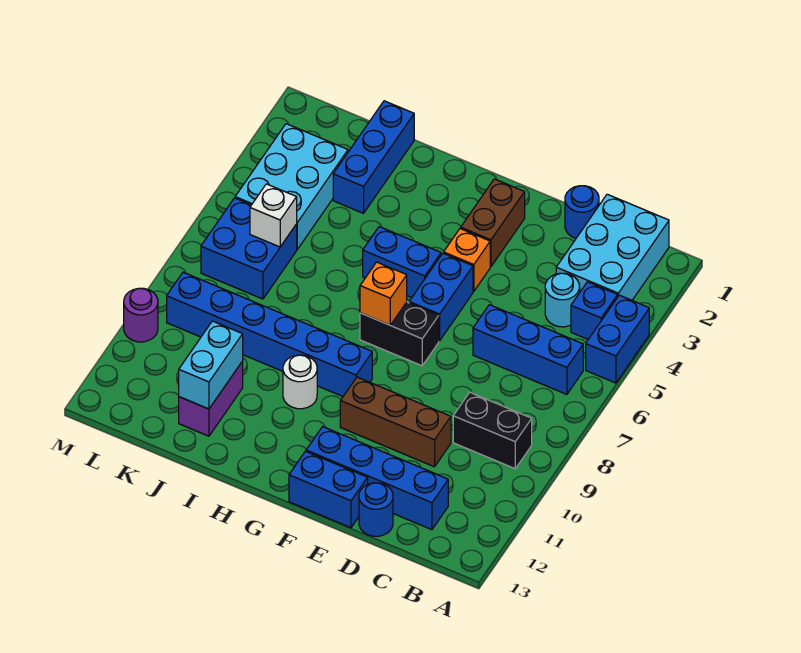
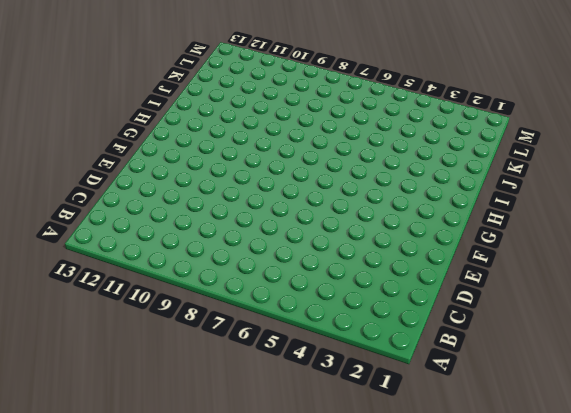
none -> blue brick A4:A5 level 1
none -> cyan brick B1:C3 level 1
none -> blue brick B4 level 1

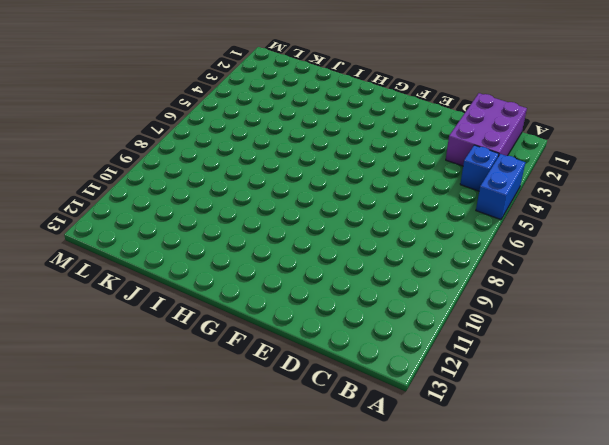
purple brick B1:C3 level 1 -> cyan brick B1:C3 level 1
none -> blue brick B6:D6 level 1
none -> black brick B9:C9 level 1
none -> cyan round brick C4 level 1

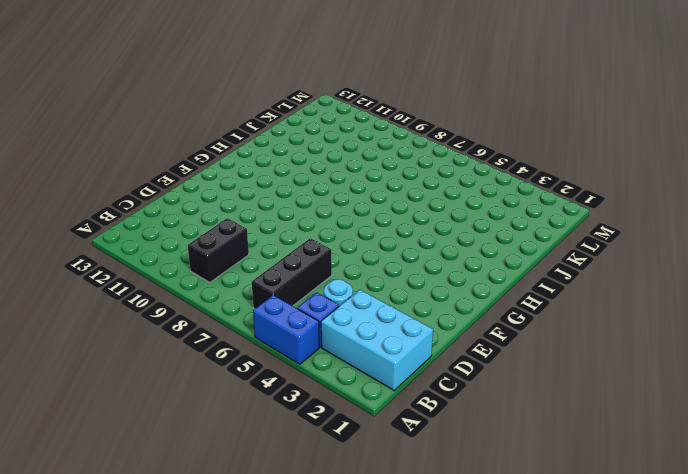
black brick B6:D6 level 1 -> blue brick B6:D6 level 1
none -> blue brick C12:F12 level 1
none -> blue round brick D1 level 1
none -> brown brick D10:F10 level 1

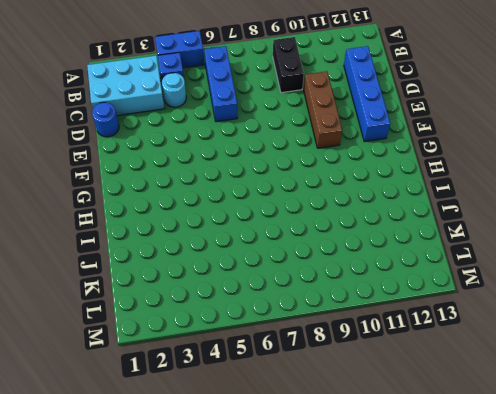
none -> blue round brick D13 level 1
none -> blue brick E13:F13 level 1
none -> brown brick F2:F3 level 1

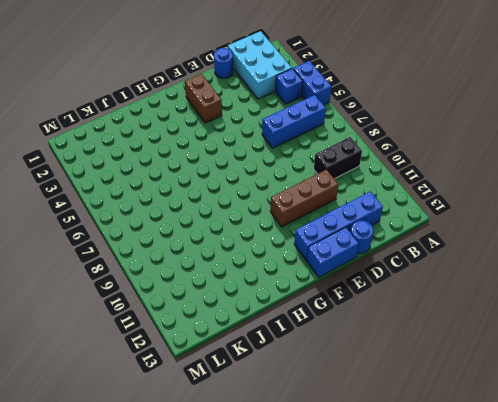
none -> cyan round brick C4 level 1
none -> orange brick F4 level 1
none -> blue brick F5:F6 level 1

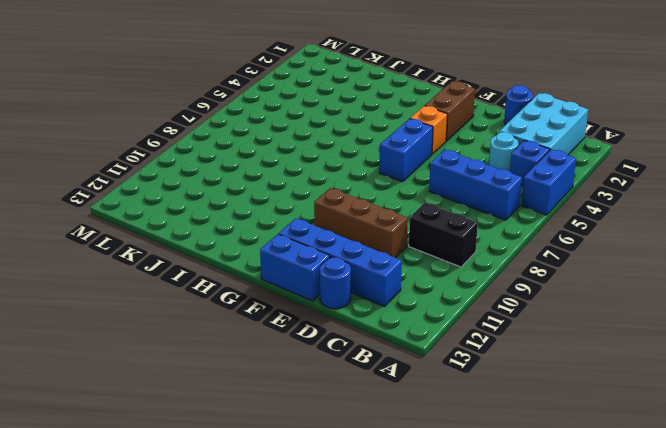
none -> black brick F7:G7 level 1
none -> blue brick G5:H5 level 1
none -> blue brick G9:L9 level 1

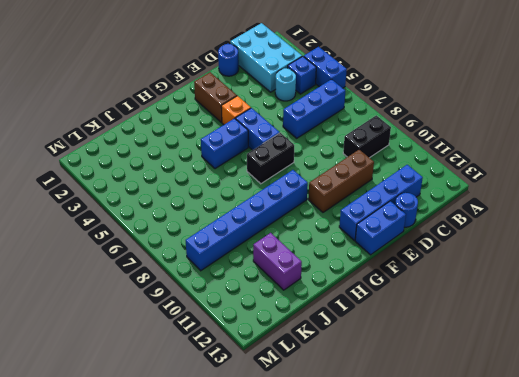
none -> white round brick H10 level 1
none -> blue brick J1:J3 level 1
none -> cyan brick K3:L5 level 1

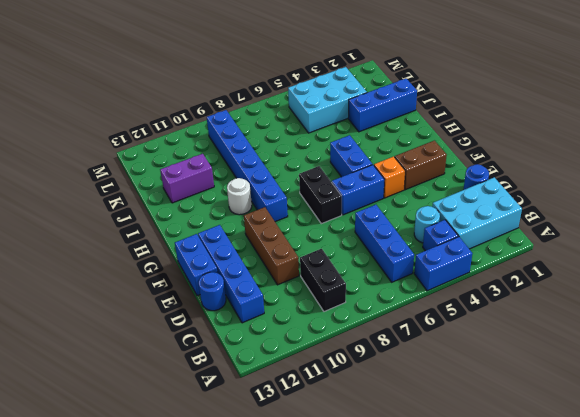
none -> blue brick K6:L7 level 1
none -> purple round brick M10 level 1
none -> orange brick G7 level 2

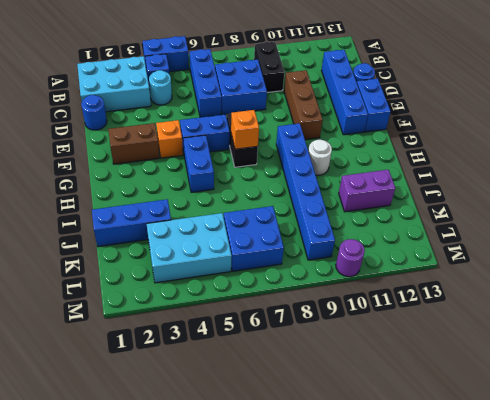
blue brick C7:D8 level 1 -> none
none -> cyan brick J11:J12 level 2
none -> white brick K6 level 2

